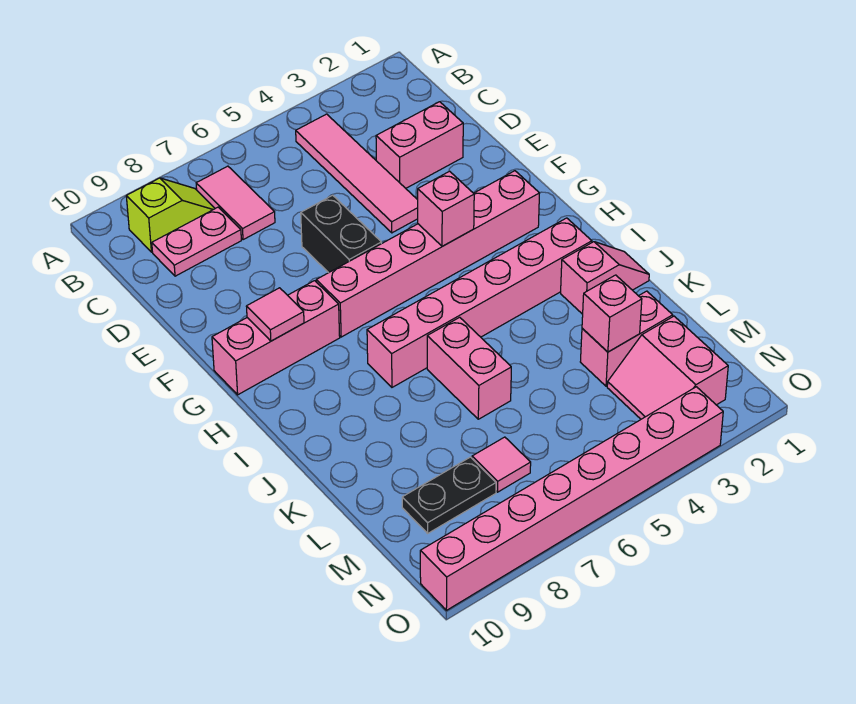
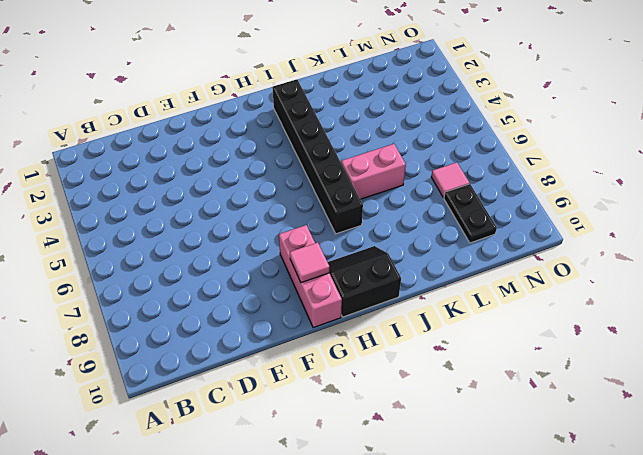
black slope H9:I10 level 1 top 10 -> none
black brick I2:I7 level 1 -> pink brick I2:I7 level 1
none -> pink tile B4:E4 level 1
none -> pink tile B7:C7 level 1
none -> lime slope B8:B9 level 1 top 9

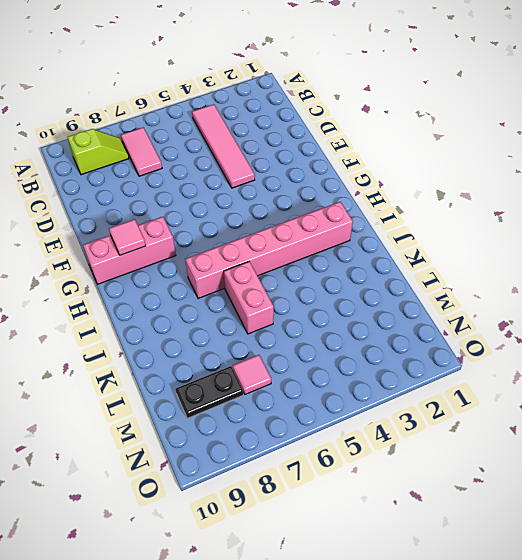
none -> pink plate C8:C9 level 1
none -> pink brick D2:D3 level 1
none -> black brick E6:F6 level 1

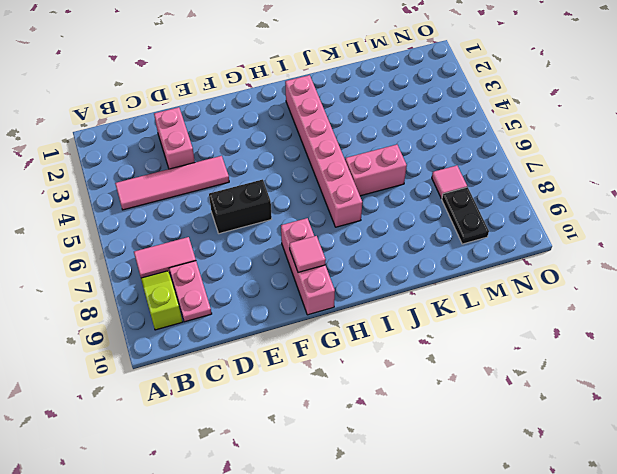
none -> pink brick G2:G7 level 1
none -> pink slope J1:J2 level 1 top 2
none -> pink brick L2:L3 level 1

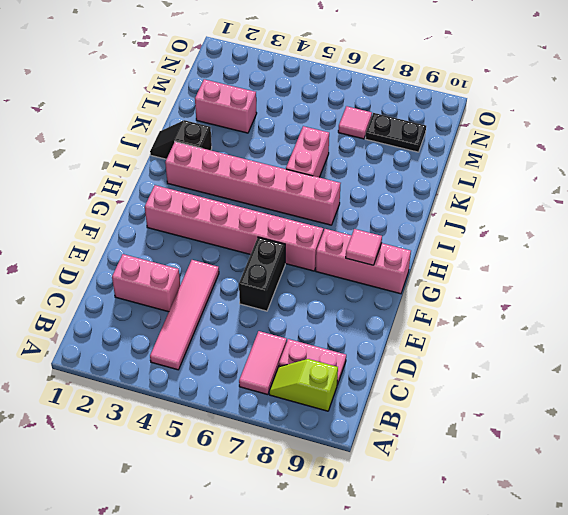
black slope J1:J2 level 1 top 2 -> pink slope J1:J2 level 1 top 2
none -> pink slope M2:N3 level 1 top 2
none -> pink brick O3:O10 level 1
none -> pink brick G4 level 2

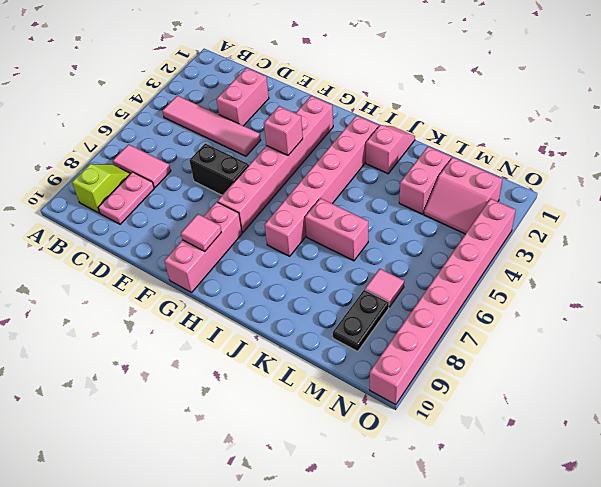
none -> pink brick L3 level 2

